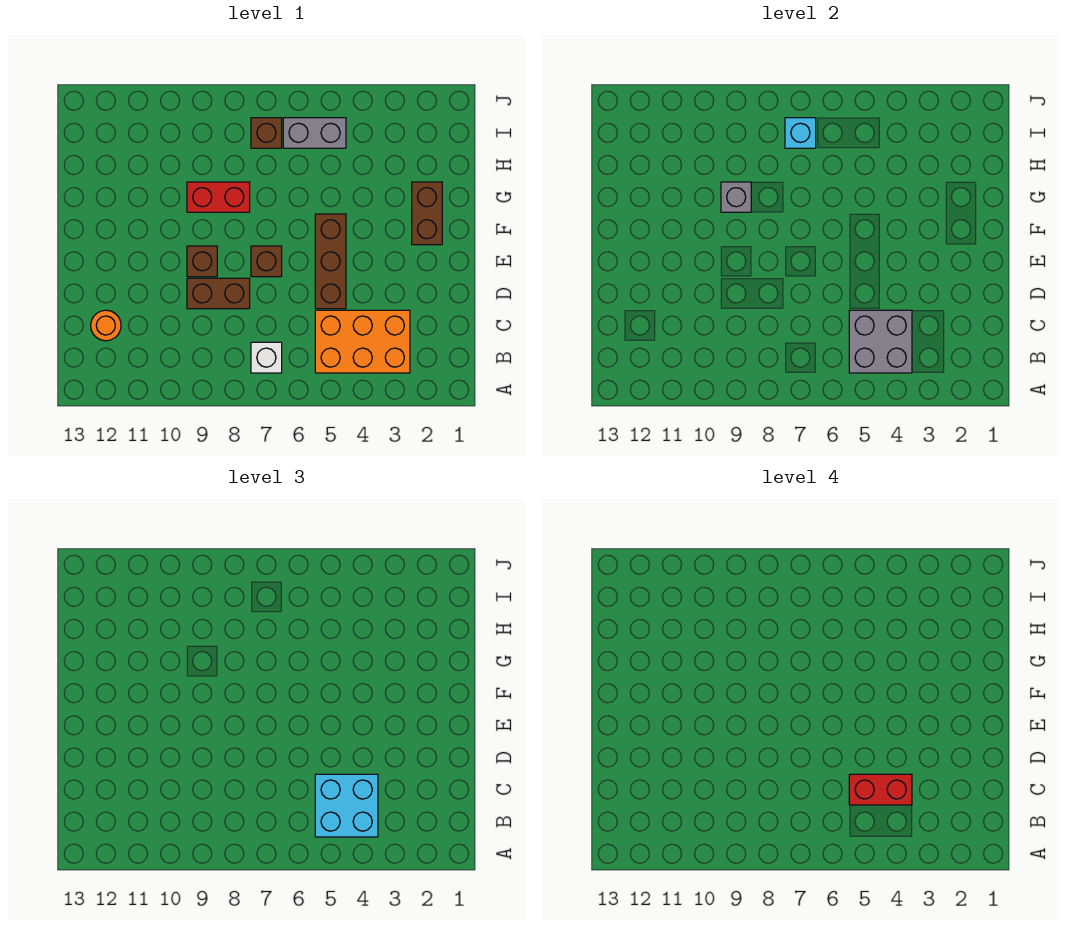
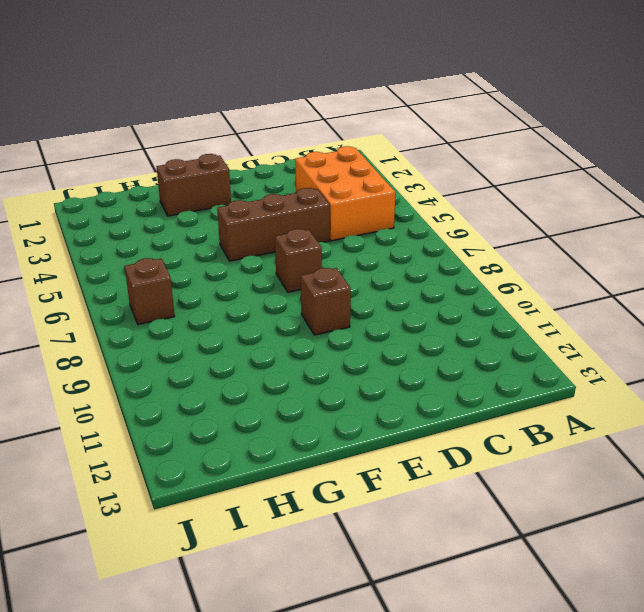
none -> white brick B7 level 1
none -> orange round brick C12 level 1
none -> brown brick D8:D9 level 1

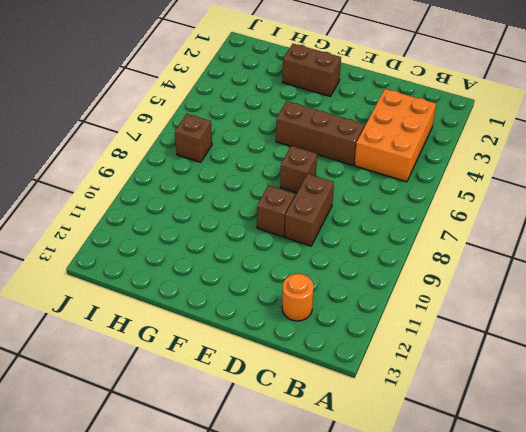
none -> white brick B7 level 1
none -> red brick G8:G9 level 1
none -> grey brick I5:I6 level 1

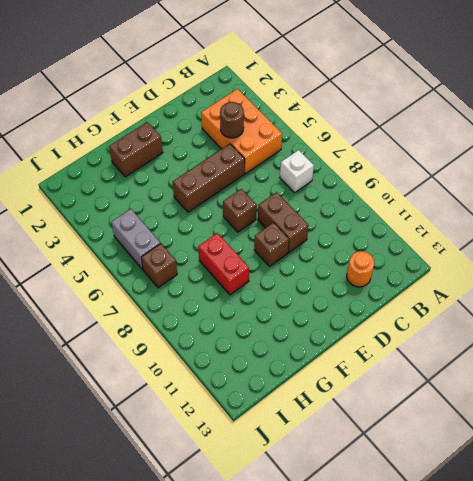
brown round brick C4 level 2 -> grey brick B4:C5 level 2
none -> grey brick G9 level 2
none -> cyan brick I7 level 2
none -> cyan brick B4:C5 level 3

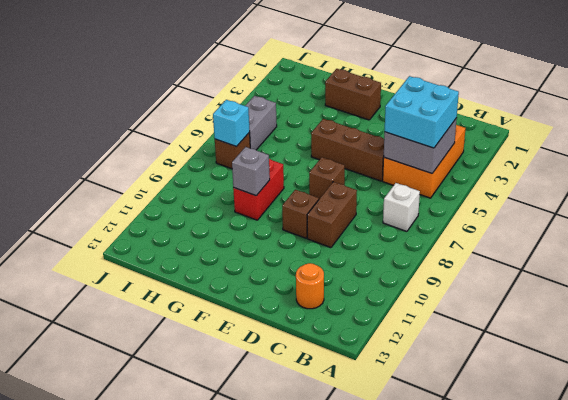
none -> red brick C4:C5 level 4

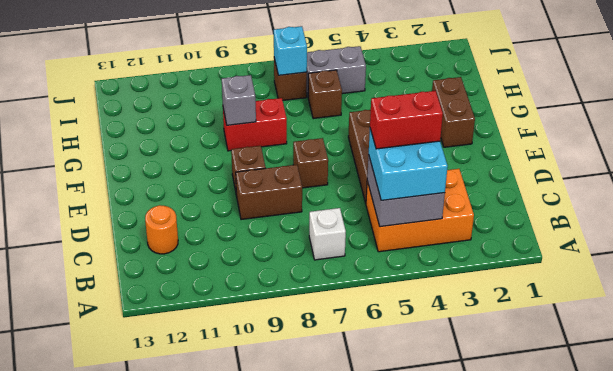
brown brick H6 level 1 -> none

